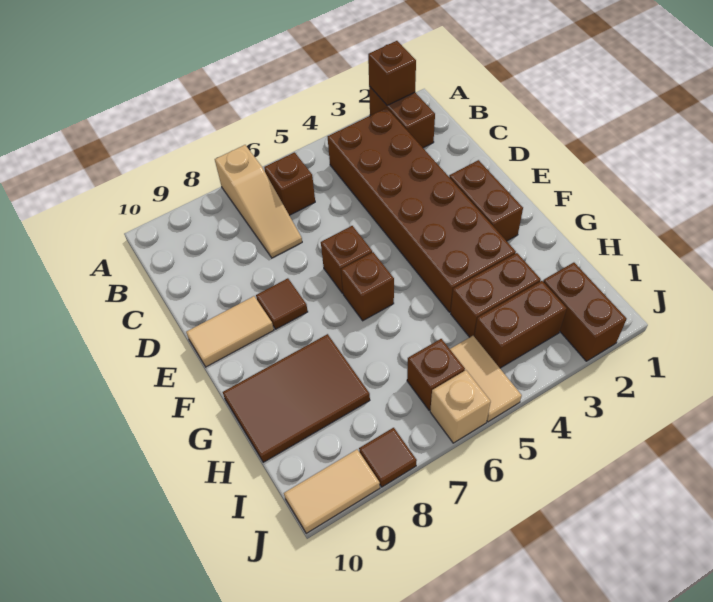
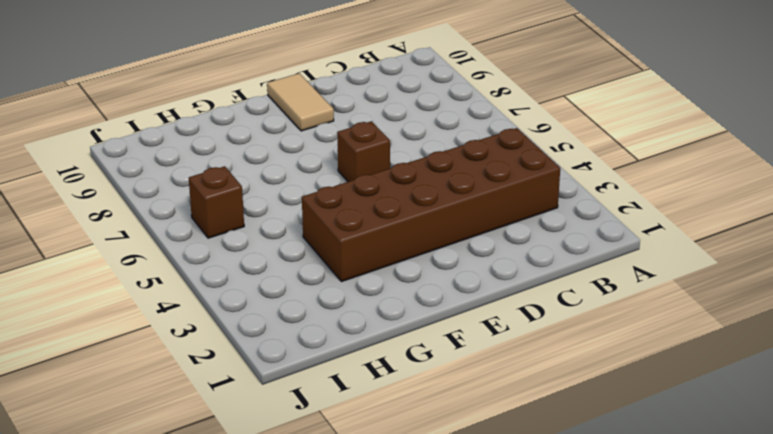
none -> brown brick A2:B2 level 1
none -> tan slope A7:C7 level 1 top A
none -> brown brick B6 level 1

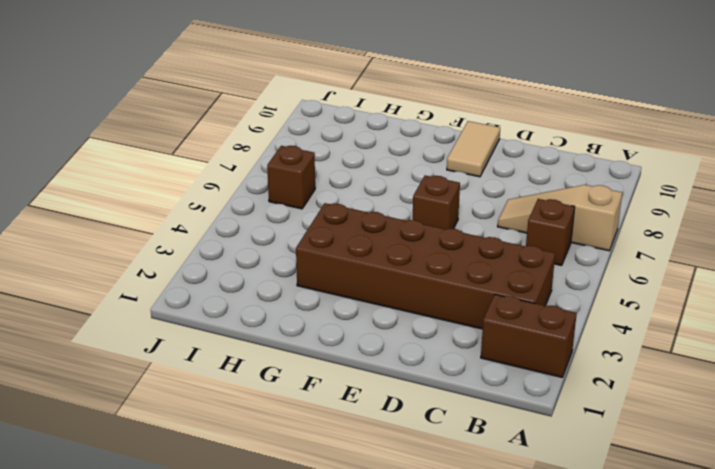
none -> brown brick E2:F2 level 1
none -> brown tile E8 level 1
none -> brown brick F6 level 1

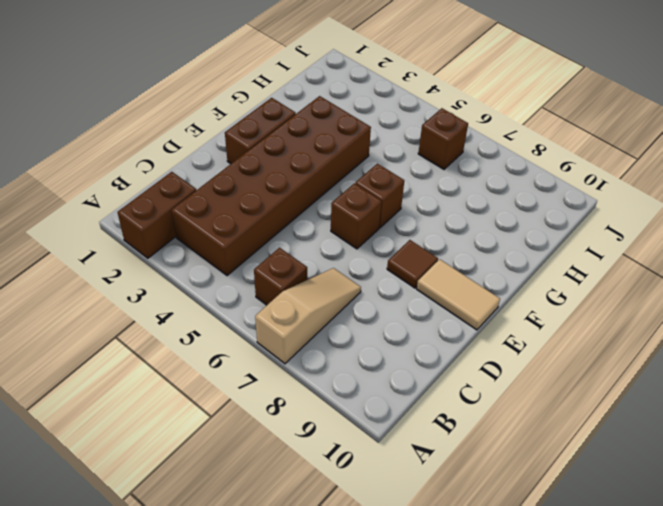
none -> brown tile G8:H10 level 1
none -> brown brick H3:H4 level 1
none -> brown brick I2:J2 level 1

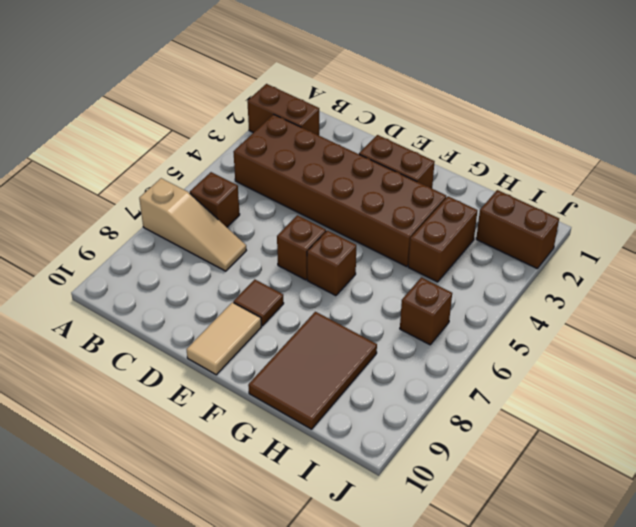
none -> brown brick I3:I4 level 1
none -> tan tile I5:J5 level 1
none -> tan brick J6 level 1

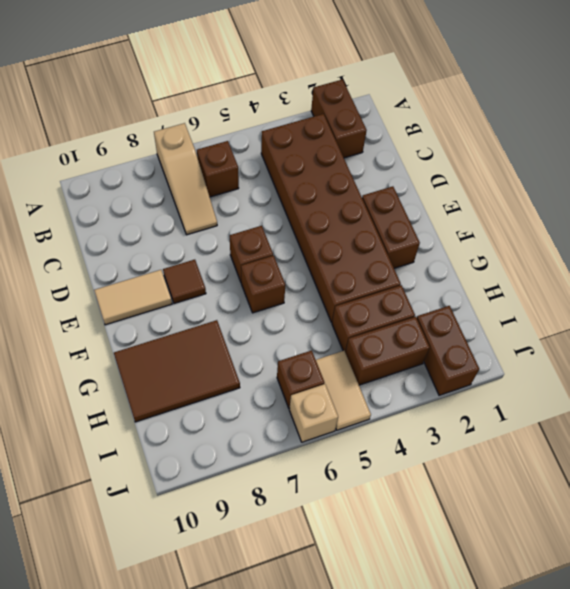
none -> brown tile J8 level 1
none -> tan tile J9:J10 level 1
none -> brown brick A2 level 2

